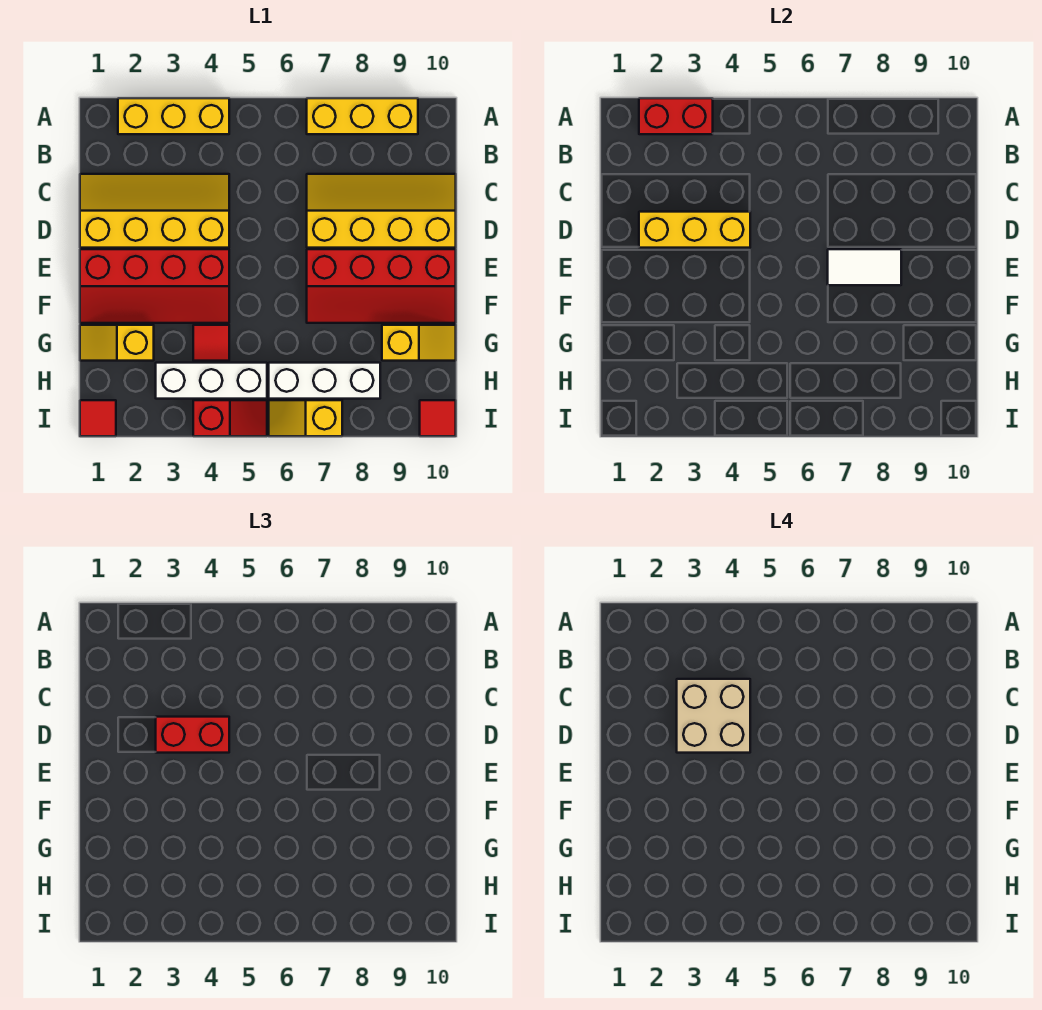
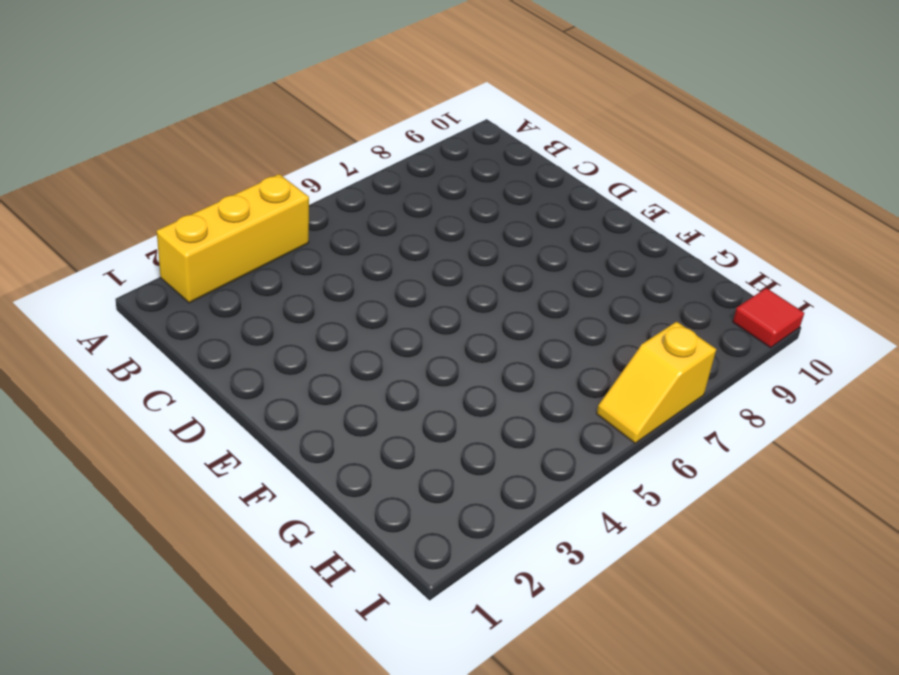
none -> yellow brick A7:A9 level 1
none -> yellow slope C1:D4 level 1 top D
none -> yellow slope C7:D10 level 1 top D

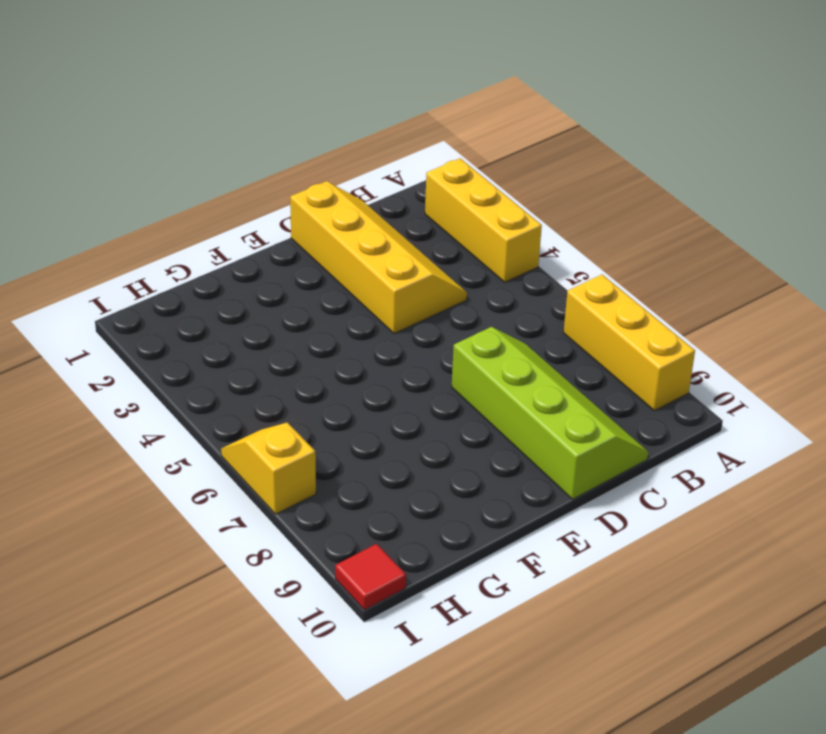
lime slope C7:D10 level 1 top D -> yellow slope C7:D10 level 1 top D
none -> red slope E1:F4 level 1 top E
none -> red slope E7:F10 level 1 top E
none -> yellow slope G1:G2 level 1 top 2

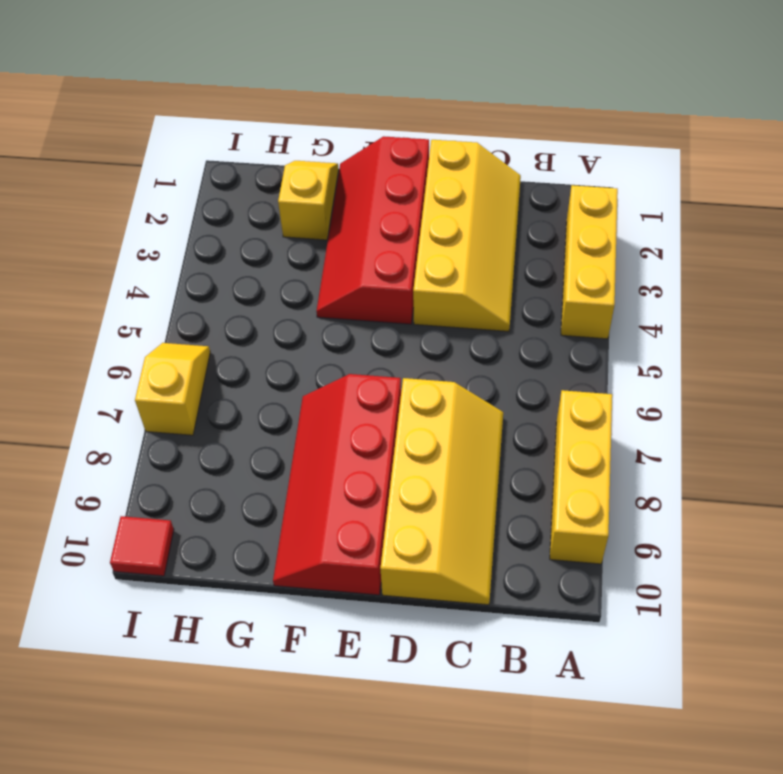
none -> red tile G4 level 1
none -> yellow slope G9:G10 level 1 top 9
none -> white brick H3:H5 level 1

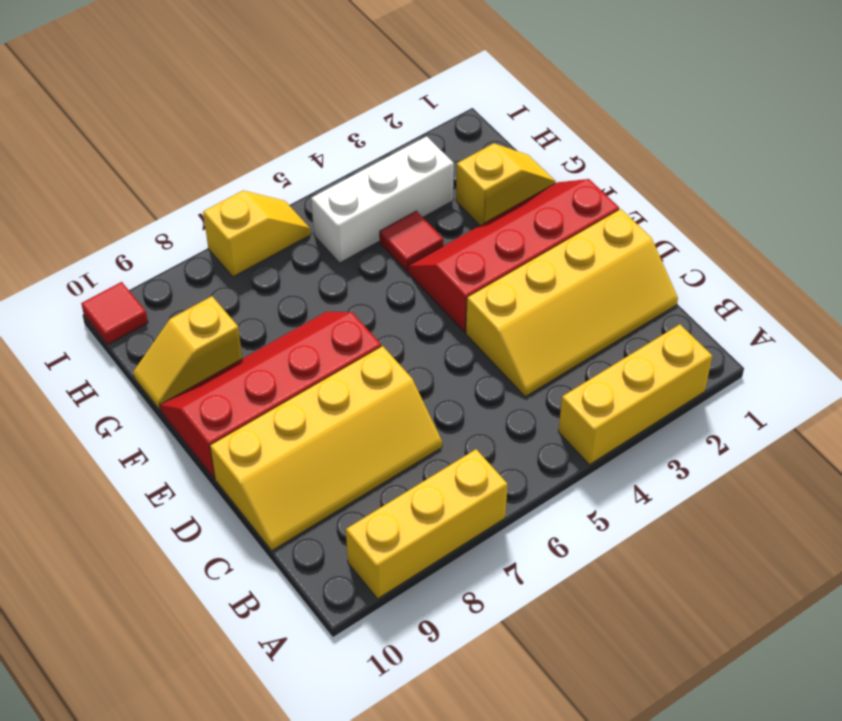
none -> white brick H6:H8 level 1
none -> red tile I1 level 1
none -> red slope I4:I5 level 1 top 4

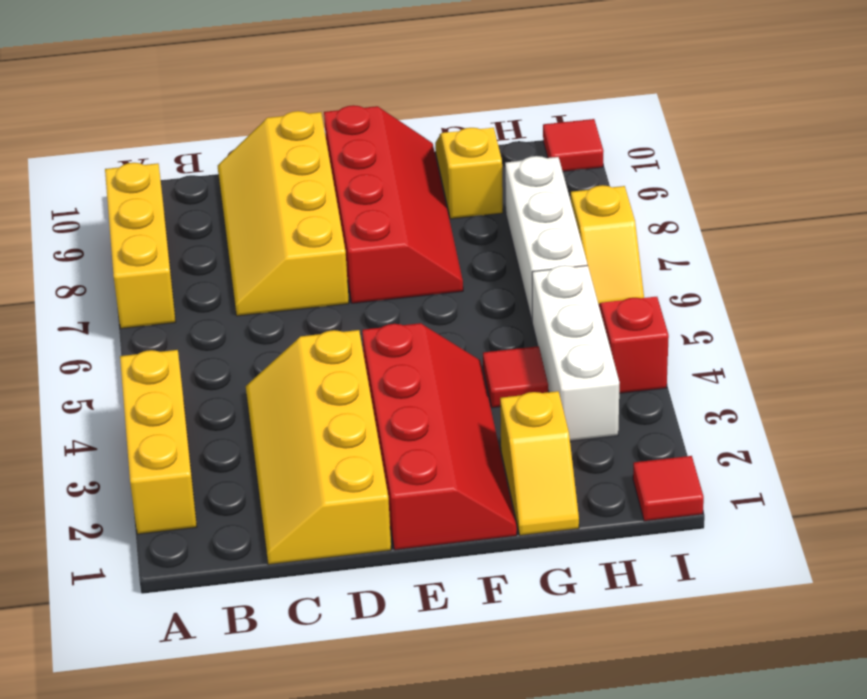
none -> red brick A2:A3 level 2
none -> yellow brick D2:D4 level 2
none -> white tile E7:E8 level 2

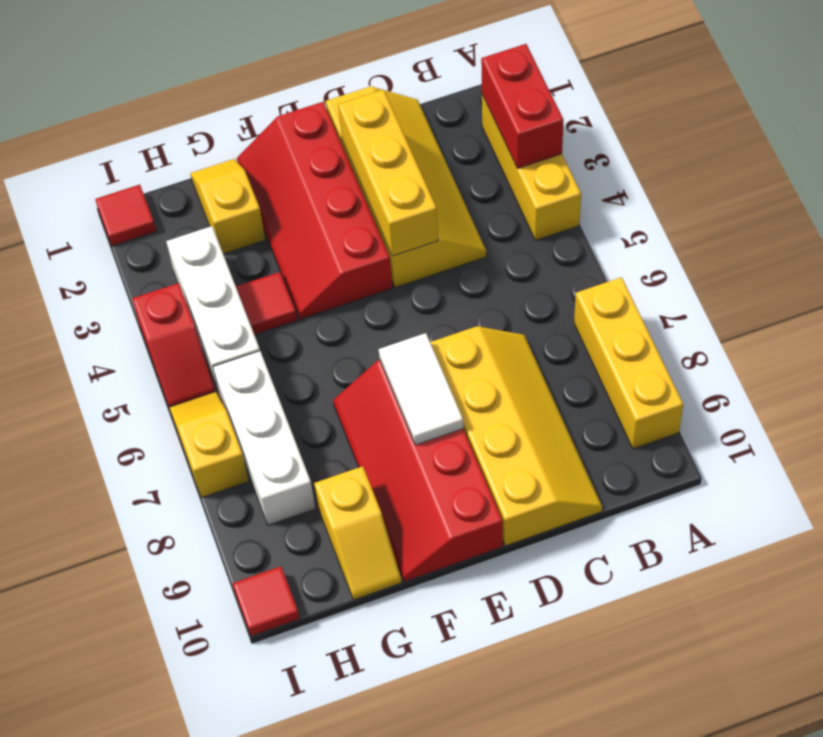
none -> red brick D3:D4 level 3
none -> tan brick C3:D4 level 4

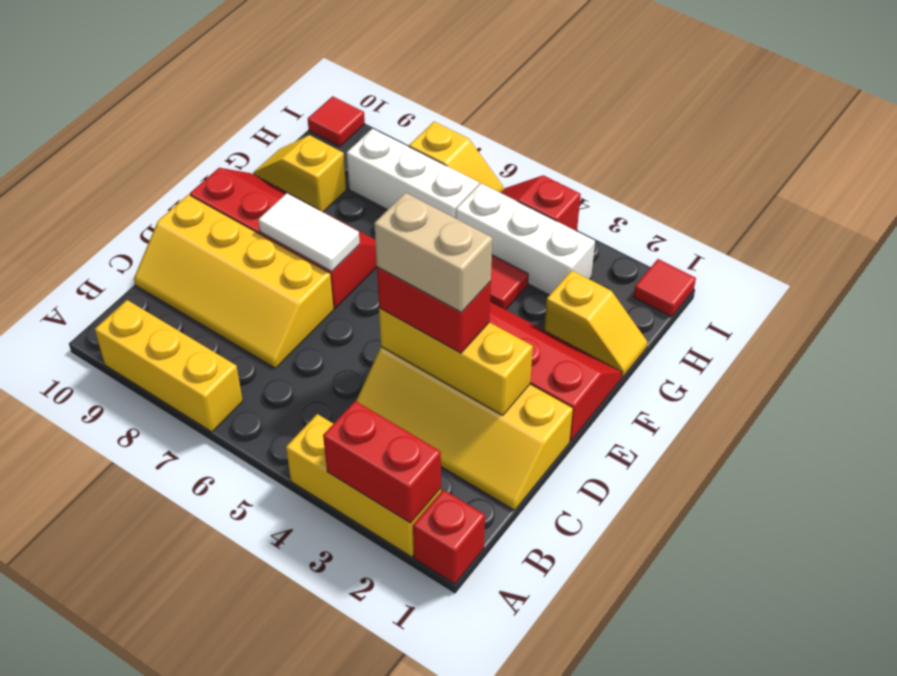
red brick A1 level 1 -> none
tan brick D3:D4 level 4 -> tan brick C3:D4 level 4

